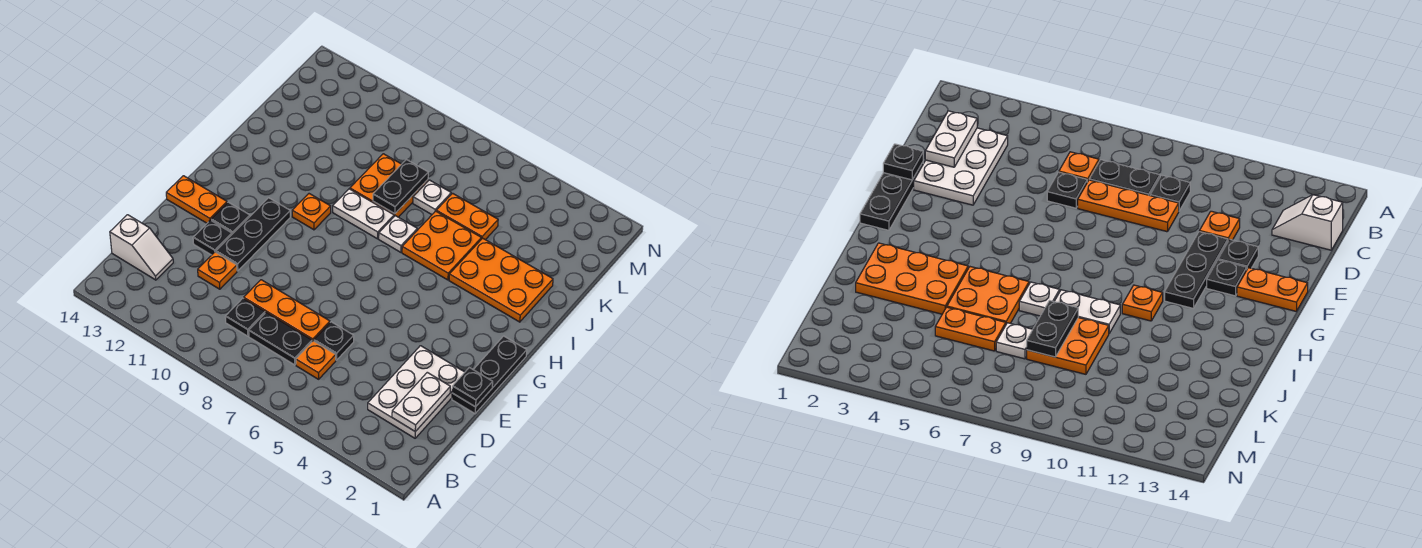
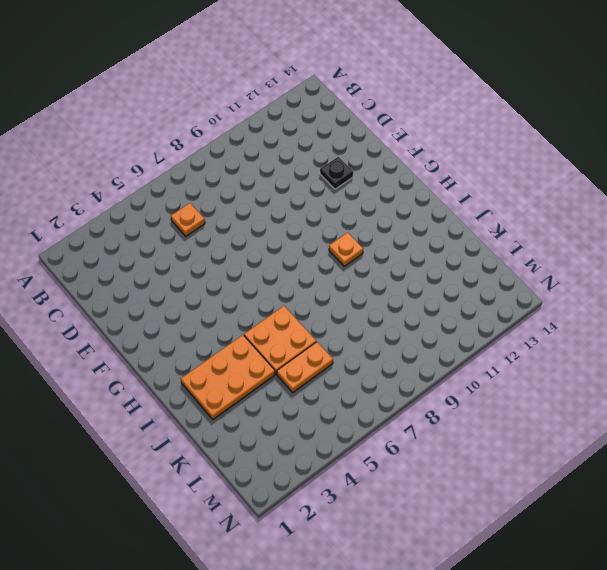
none -> white plate C2:E3 level 1
none -> black plate C7:C8 level 1
none -> black plate C9 level 1

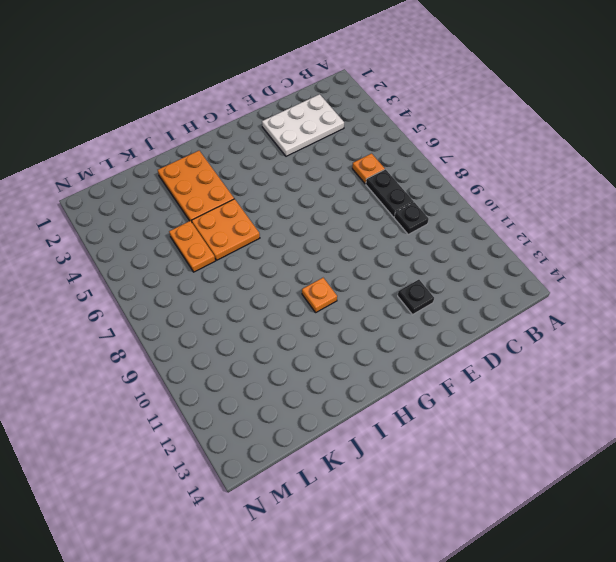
none -> white slope C13:C14 level 1 top 14
none -> black plate D6 level 1
none -> orange plate D7:D9 level 1

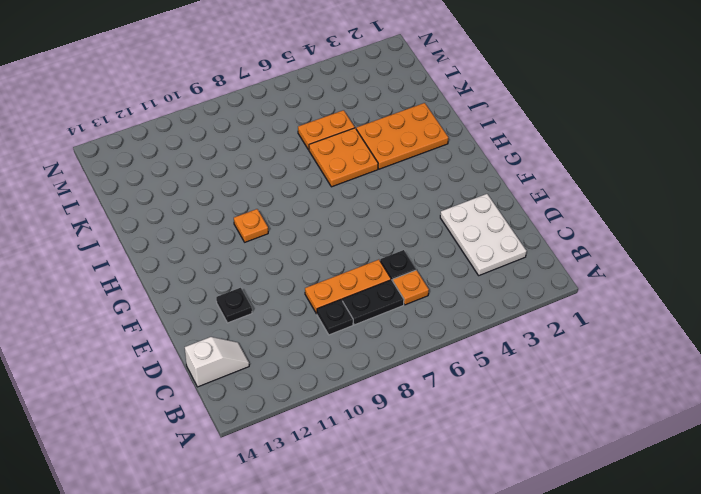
none -> orange plate D11 level 1
none -> black plate E1:G1 level 1
none -> black plate E11:G11 level 1

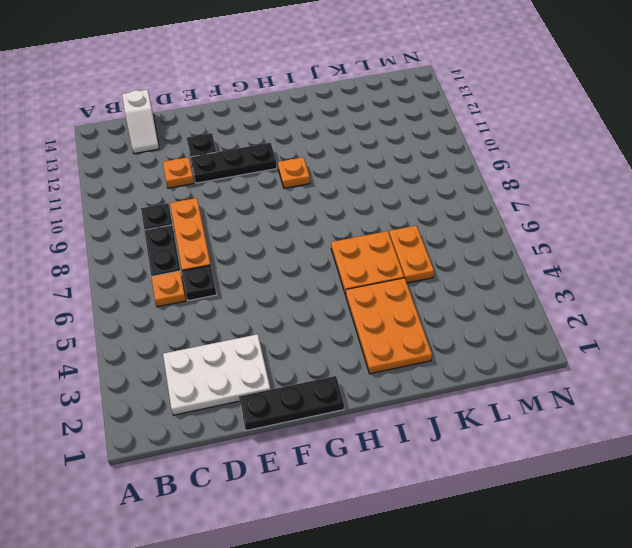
none -> black plate F12 level 1
none -> orange plate F13:F14 level 1
none -> white plate I7 level 1

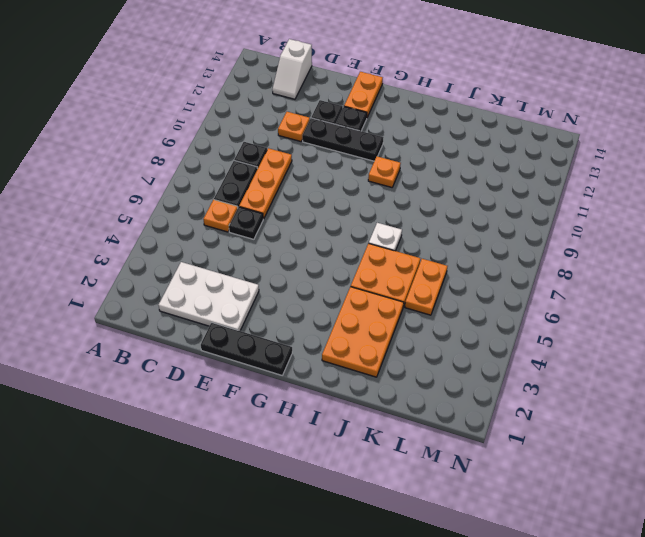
none -> white plate I8:I9 level 1
none -> orange plate J8:K9 level 1
none -> white plate K7 level 1

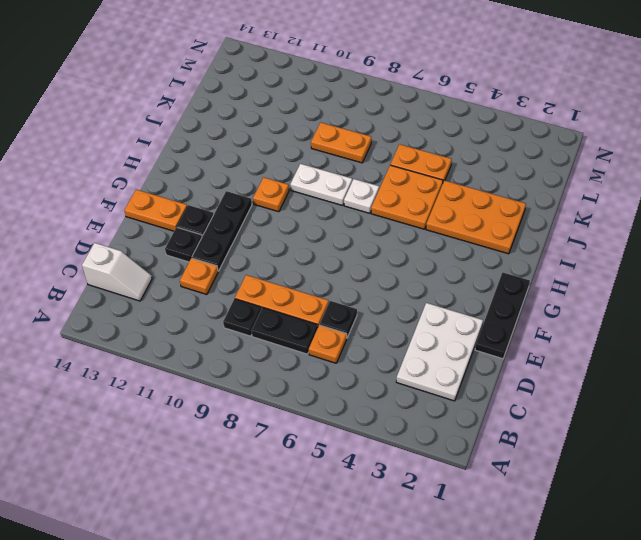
orange plate K8:K9 level 1 -> orange plate J8:K9 level 1
none -> white plate K7 level 1
none -> white plate C2:D2 level 2
none -> black plate E1 level 2

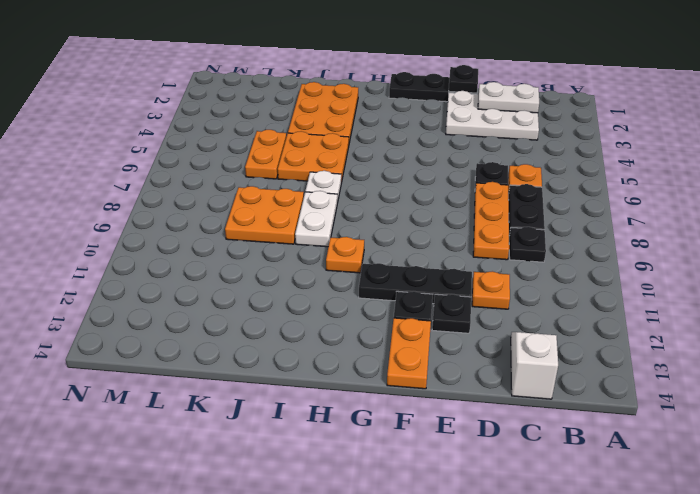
none -> white plate K7 level 1
none -> black plate J8:K8 level 2

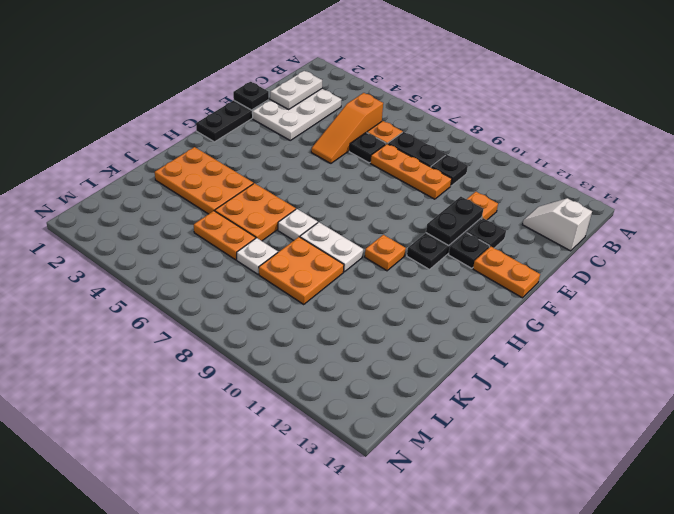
orange slope C5:E5 level 1 top C -> none
black plate E11:F11 level 2 -> black plate J8:K8 level 2

